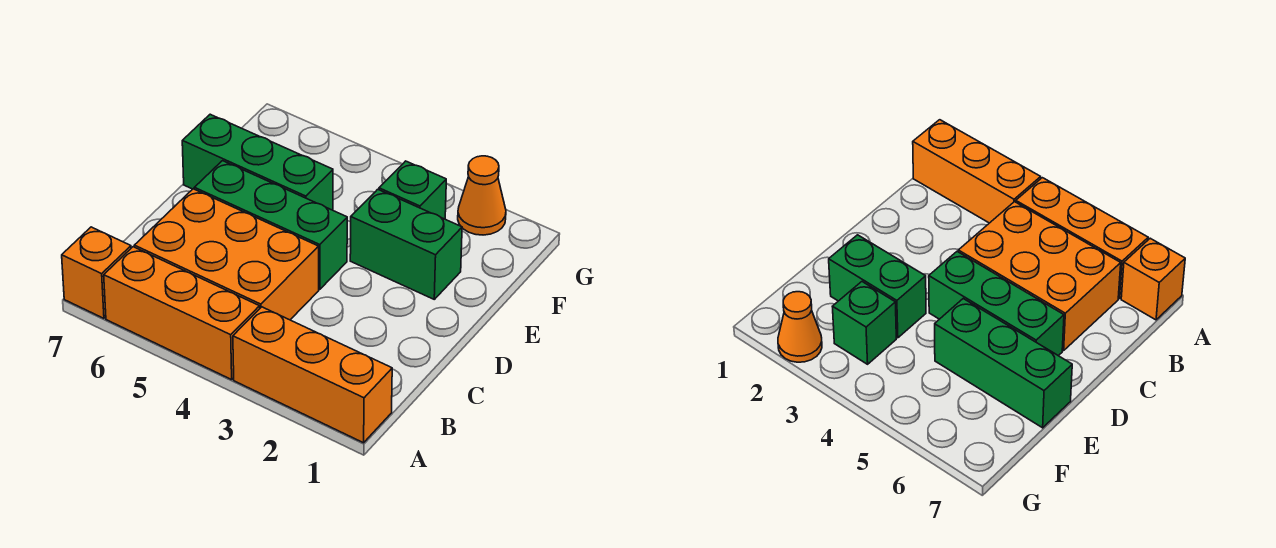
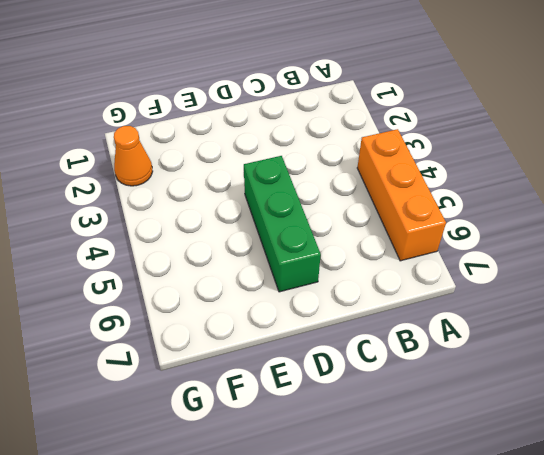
none -> orange brick A1:A3 level 1
none -> orange brick A7 level 1

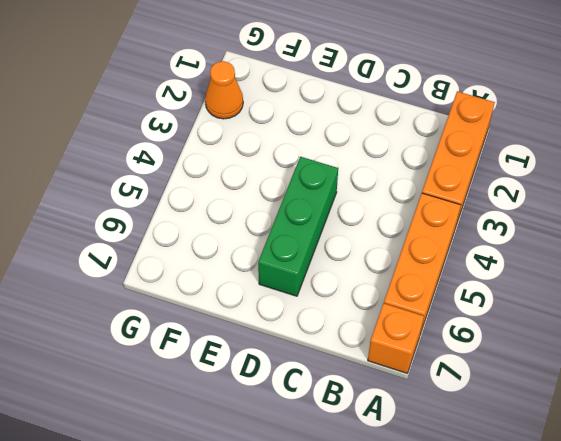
none -> orange brick B4:C6 level 1
none -> green brick E2:E3 level 1

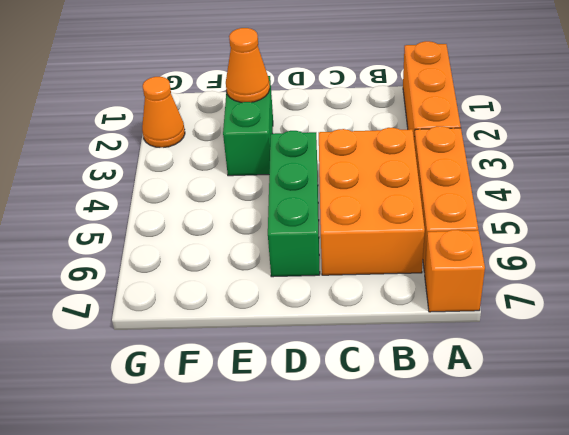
orange cone E2 level 2 -> none
none -> green brick E5:E7 level 1
none -> green brick F3 level 1

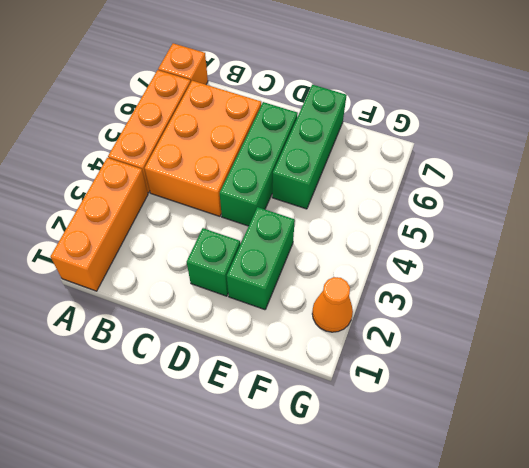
green brick D2 level 1 -> green brick F3 level 1

